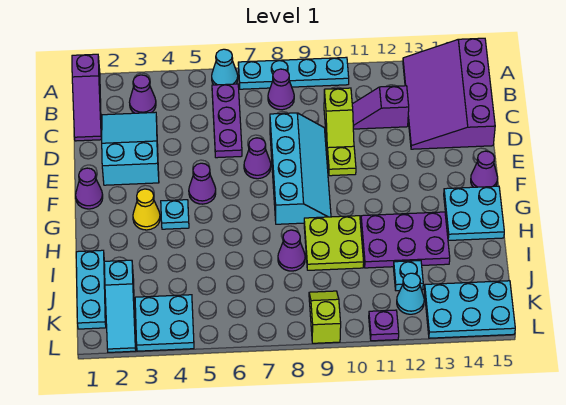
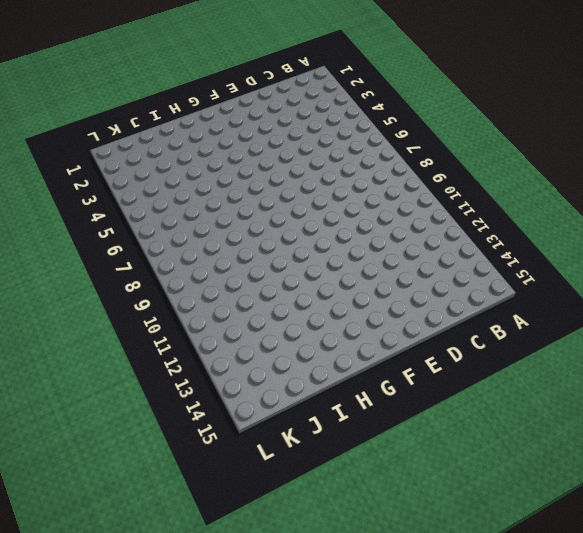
none -> purple slope A1:C1 level 1 top A
none -> cyan cone A6 level 1
none -> cyan plate A7:A10 level 1
none -> purple slope A13:D15 level 1 top 15

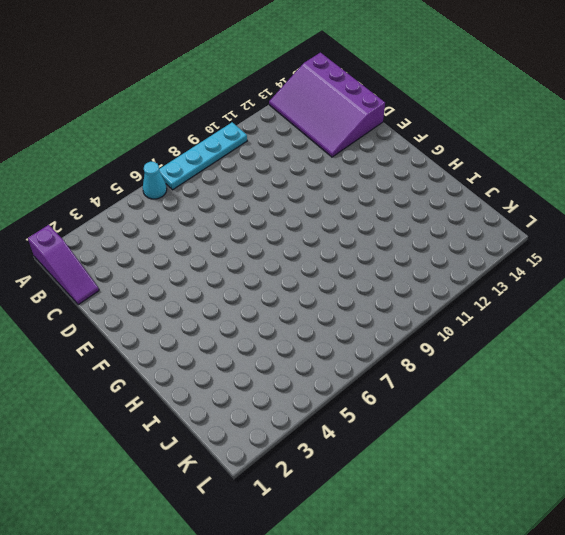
none -> purple cone B3 level 1
none -> purple plate B6:D6 level 1
none -> purple cone B8 level 1
none -> cyan slope C2:E3 level 1 top E

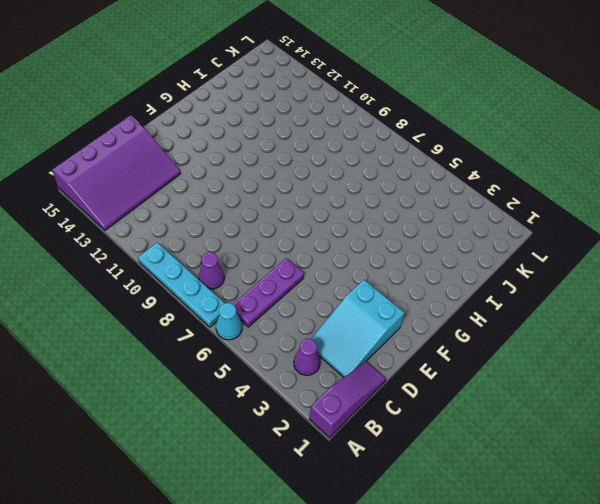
none -> lime slope C10:D10 level 1 top C
none -> purple slope C11:C12 level 1 top 12
none -> cyan slope D8:G9 level 1 top 8
none -> purple cone E7 level 1

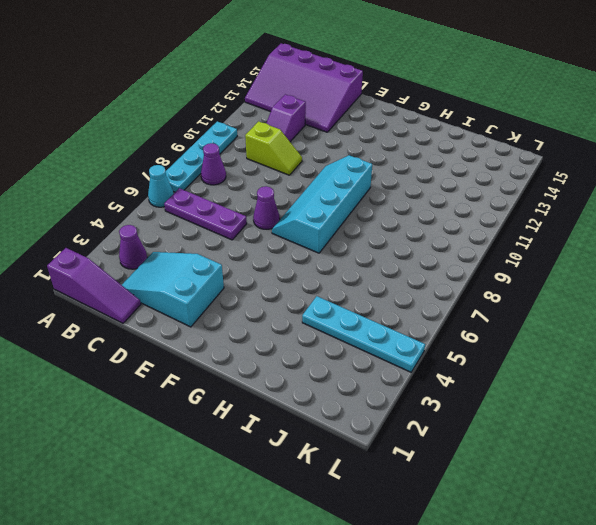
cyan slope F7:G10 level 1 top G -> cyan slope D8:G9 level 1 top 8
cyan plate I4:L4 level 1 -> cyan plate K3:L4 level 1
none -> lime plate E10 level 1
none -> purple cone F1 level 1
none -> purple cone F5 level 1
none -> purple cone F15 level 1

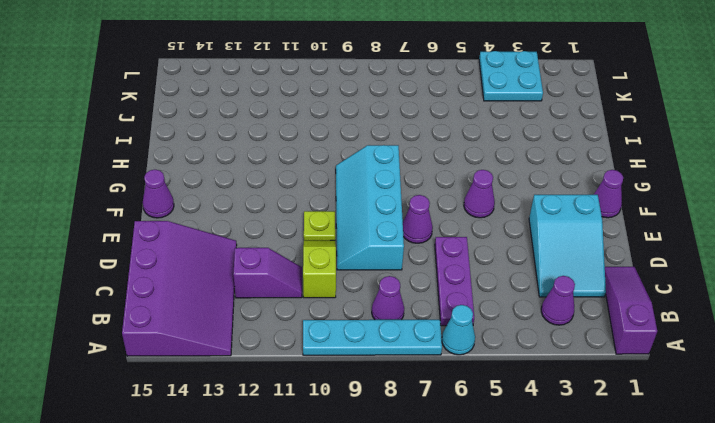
none -> yellow cone G3 level 1
none -> cyan plate G4 level 1
none -> cyan plate G14:H15 level 1
none -> lime plate H9:I10 level 1

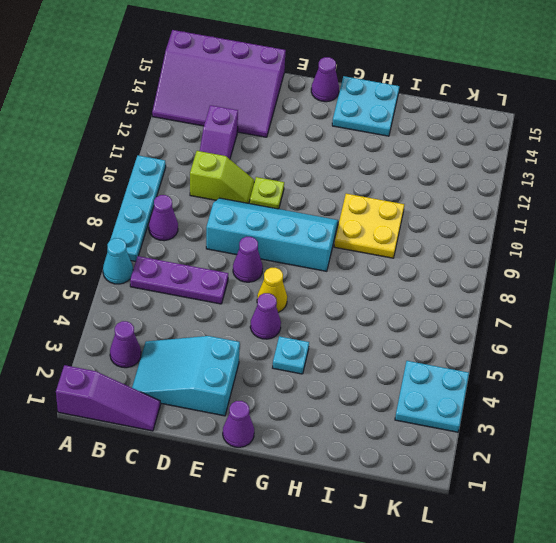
yellow cone F6 level 1 -> yellow cone G3 level 1
yellow plate H9:I10 level 1 -> lime plate H9:I10 level 1
none -> purple plate H11:I13 level 1
none -> cyan plate I1:K1 level 1
none -> purple cone I8 level 1
none -> cyan slope J2:L2 level 1 top J

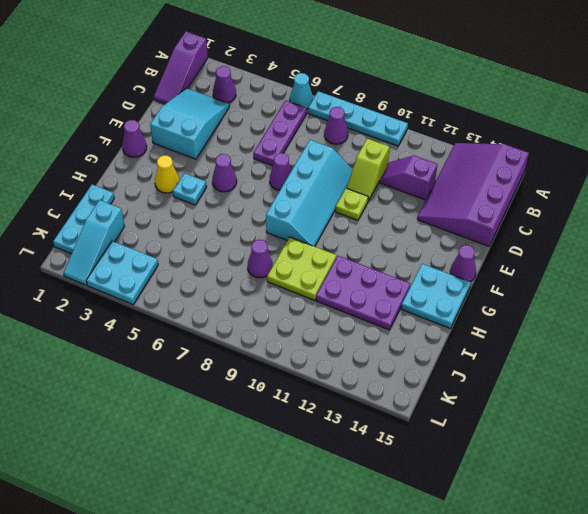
none -> cyan plate J12 level 1
none -> lime slope K9:L9 level 1 top L
none -> cyan cone K12 level 1
none -> cyan plate K13:L15 level 1

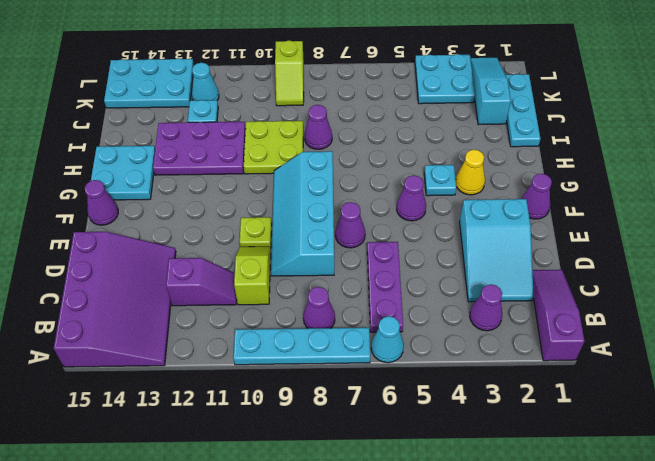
none -> purple plate L11 level 1

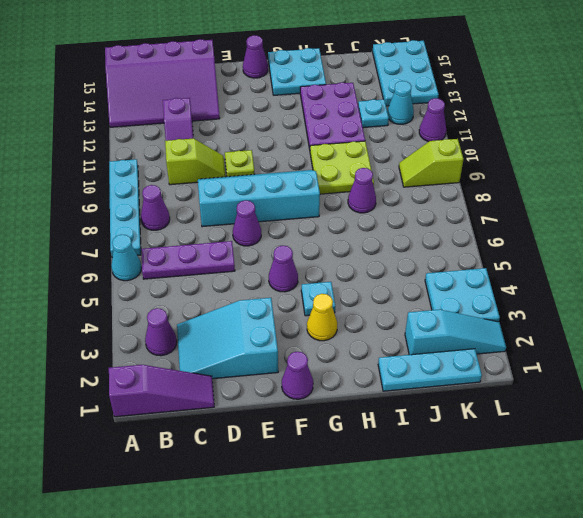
purple cone L11 level 1 -> purple plate L11 level 1

